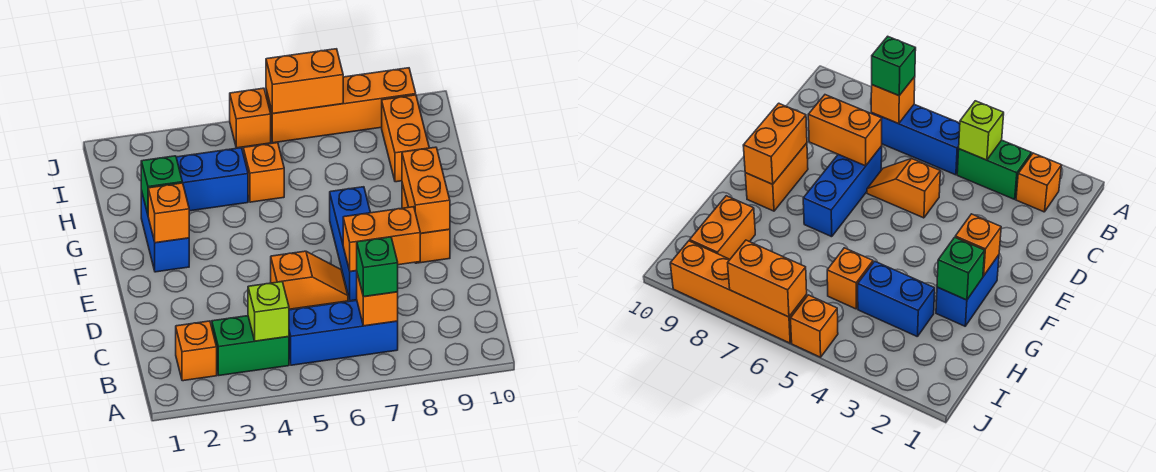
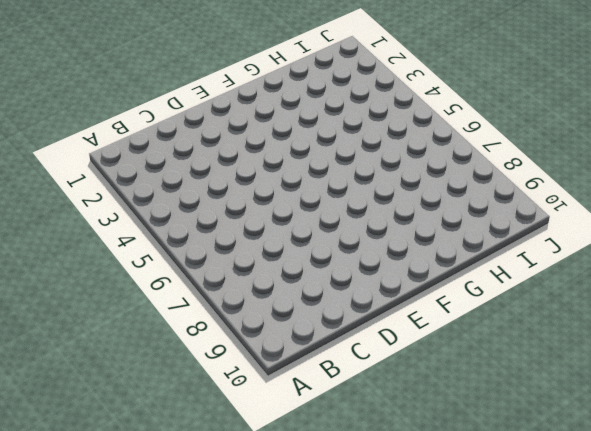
none -> orange brick B2 level 1
none -> green brick B3:B4 level 1
none -> blue brick B5:B7 level 1

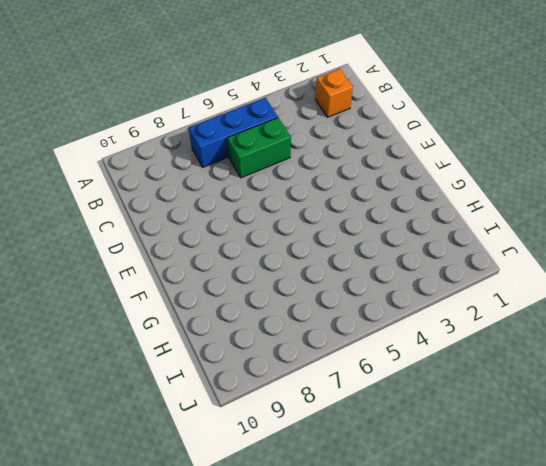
green brick C5:C6 level 1 -> green brick B3:B4 level 1
none -> orange slope D5:D6 level 1 top 5
none -> blue brick D7:F7 level 1
none -> orange brick E9:F9 level 1

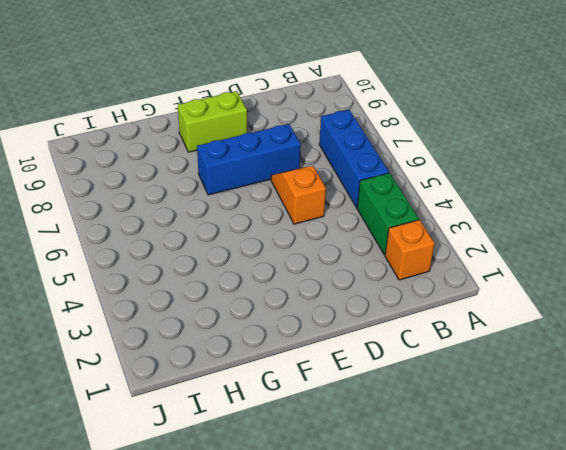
lime brick E9:F9 level 1 -> orange brick E9:F9 level 1
none -> blue brick F2:G2 level 1
none -> blue brick H3:H4 level 1
none -> orange brick H5 level 1

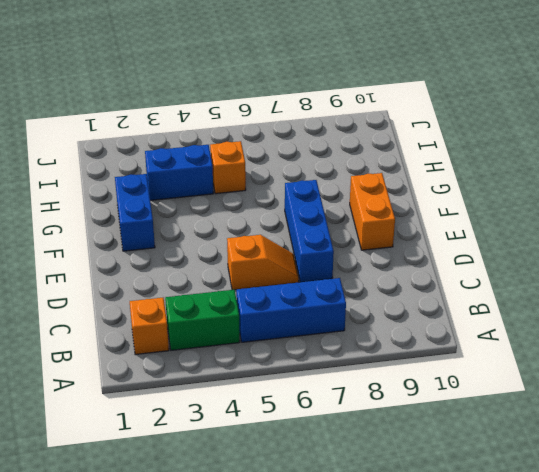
none -> orange brick H9:I9 level 1
none -> orange brick J5 level 1
none -> orange brick J6:J9 level 1

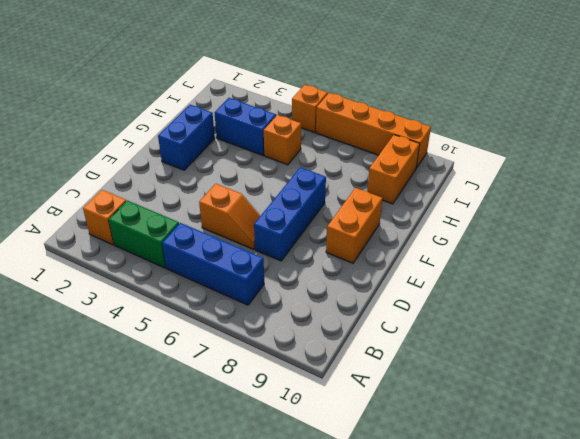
none -> lime brick B4 level 2
none -> orange brick B7 level 2
none -> orange brick D7:D8 level 2

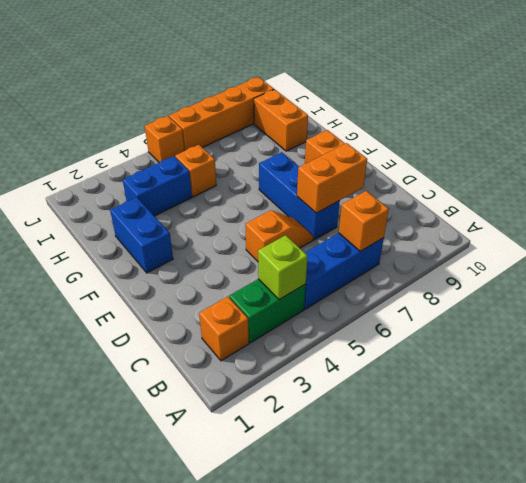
none -> orange brick E9:F9 level 2
none -> orange brick F2 level 2
none -> green brick G2 level 2

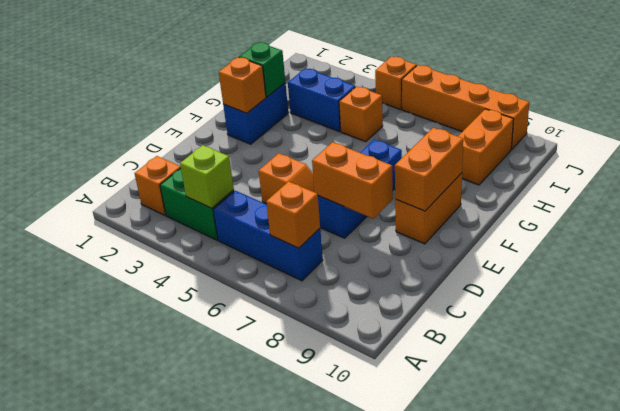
none -> orange brick J6:J7 level 2
none -> green brick B7 level 3

